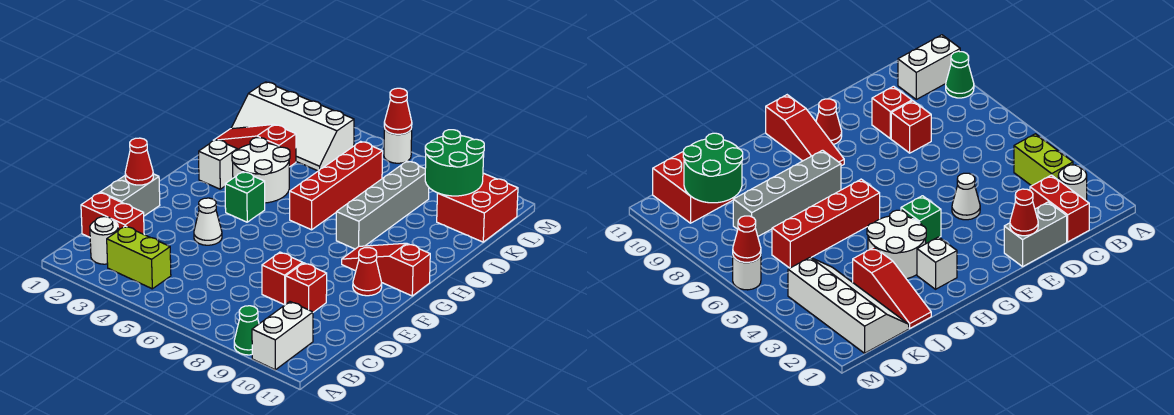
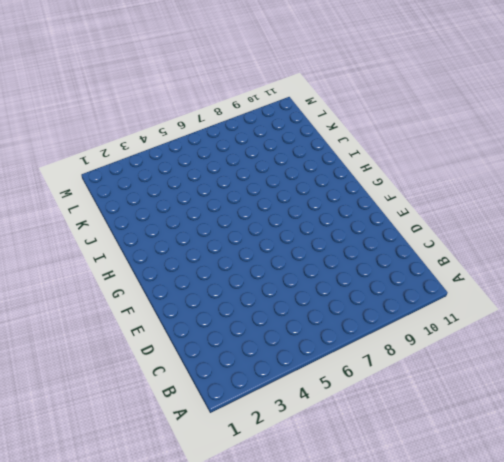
none -> green cone A9 level 1
none -> white brick A10:B10 level 1
none -> white round brick B2 level 1

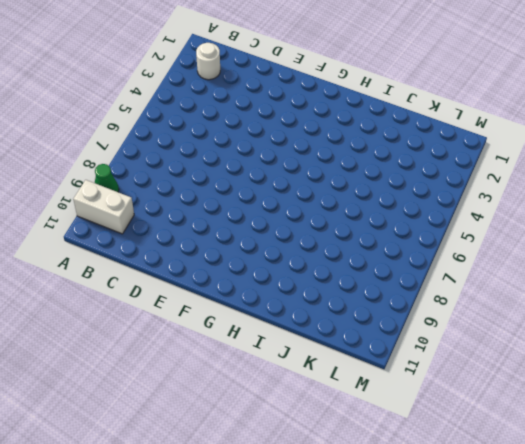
none -> lime brick B3:B4 level 1
none -> red brick C1:C2 level 1
none -> grey brick D1:E1 level 1

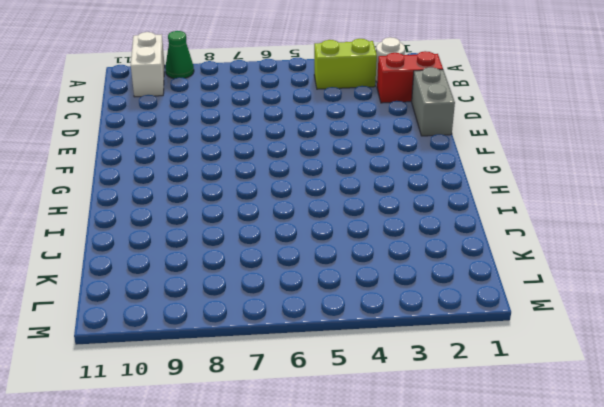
none -> red brick D8 level 1
none -> red brick D9 level 1
none -> white cone E4 level 1

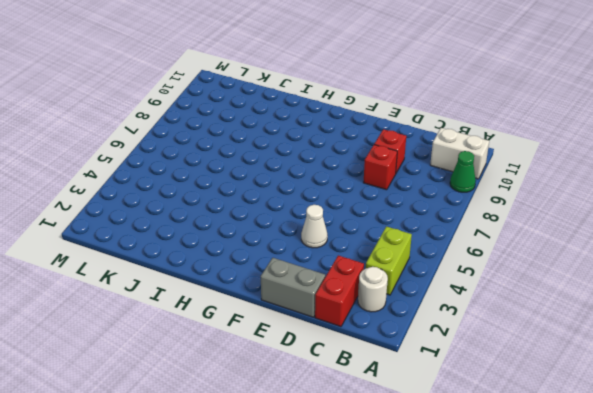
none -> red cone F10 level 1
none -> green brick G4 level 1
none -> red slope G9:G11 level 1 top 11

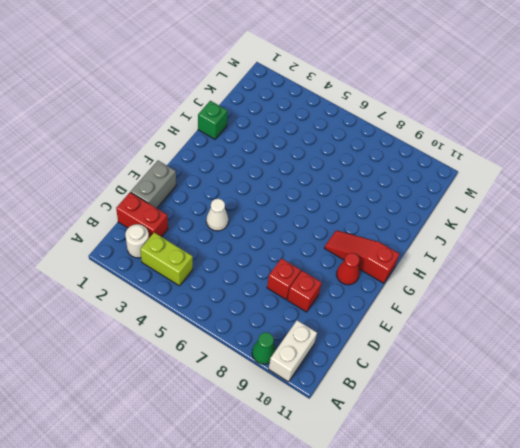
green brick I1 level 1 -> green brick G4 level 1
none -> white brick H2 level 1
none -> white round brick H3:I4 level 1
none -> red brick H6:K6 level 1

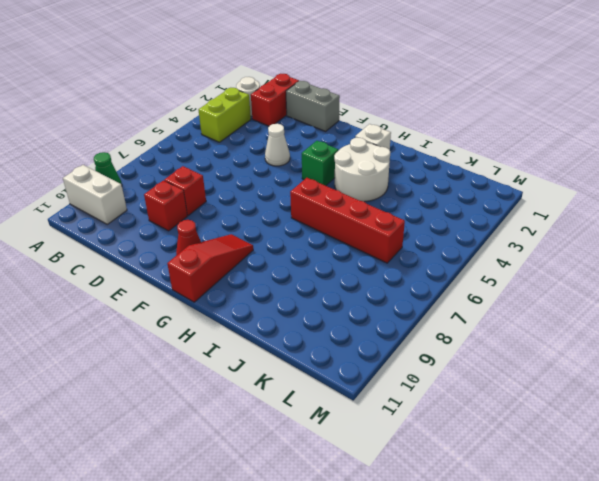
none -> grey brick H8:K8 level 1
none -> red slope J1:J3 level 1 top 3
none -> white slope K1:L4 level 1 top L

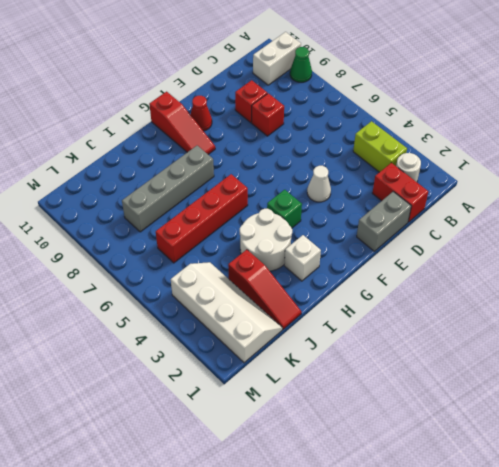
none -> red brick K10:L11 level 1
none -> white round brick M6 level 1
none -> red cone E1 level 2

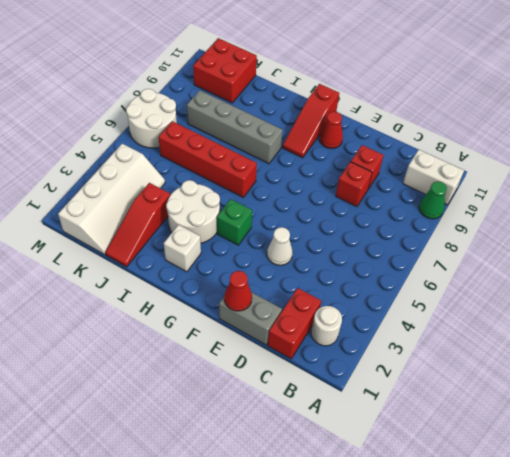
white round brick L6:M7 level 1 -> white round brick M6 level 1
none -> lime brick B3:B4 level 1
none -> green round brick K9:L10 level 2
none -> red cone M6 level 2

